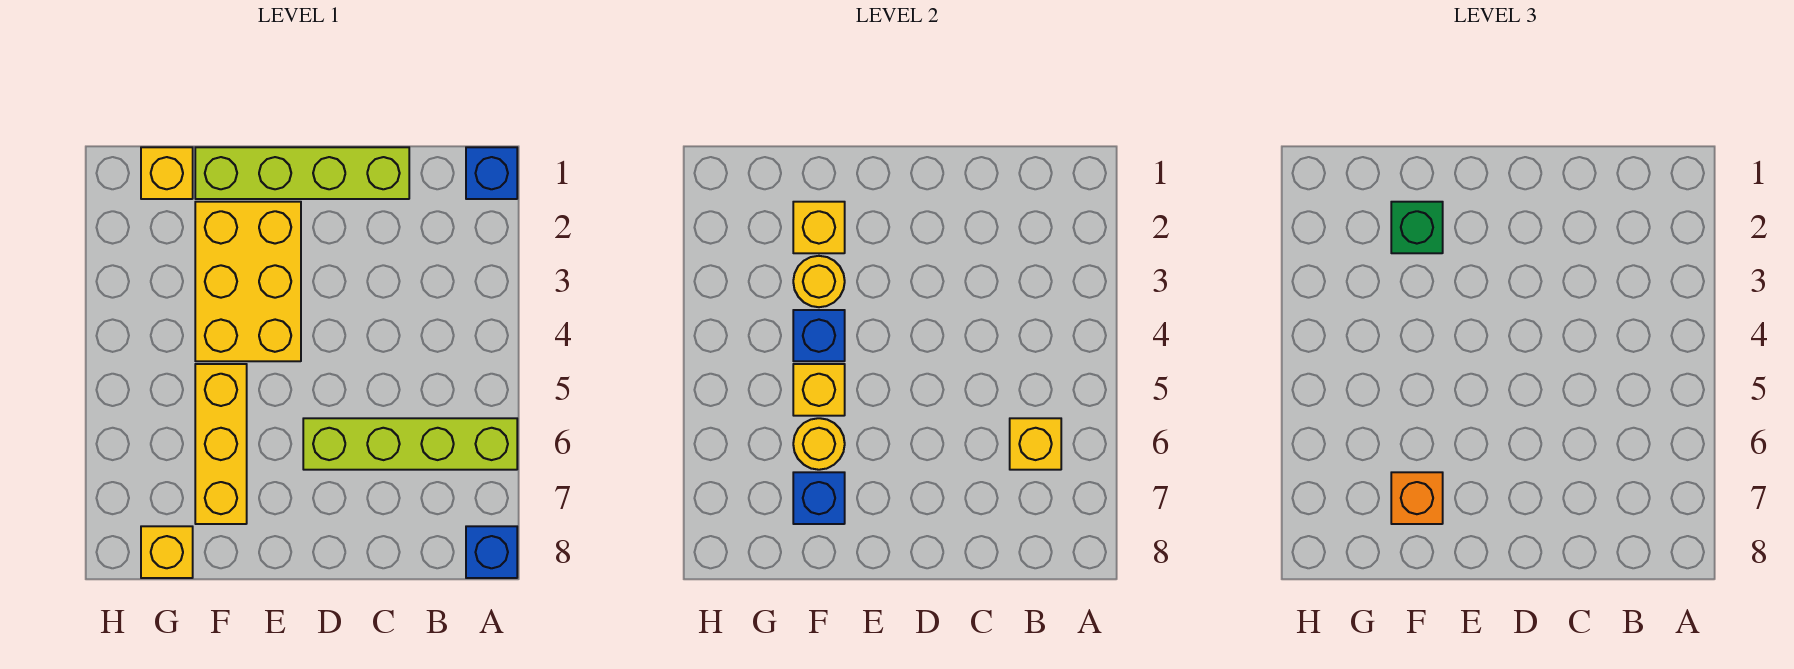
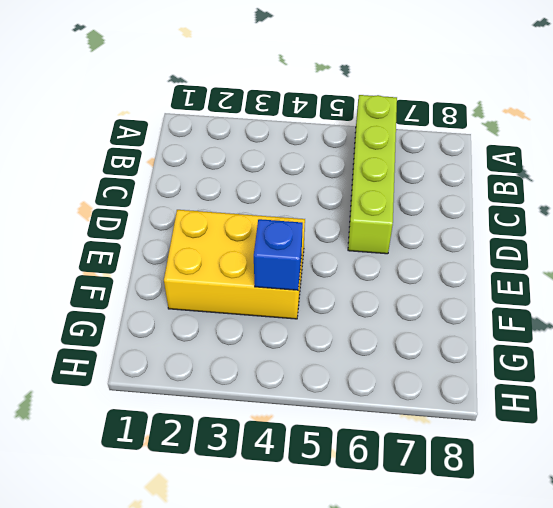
none -> blue brick A1 level 1
none -> blue brick A8 level 1
none -> lime brick C1:F1 level 1

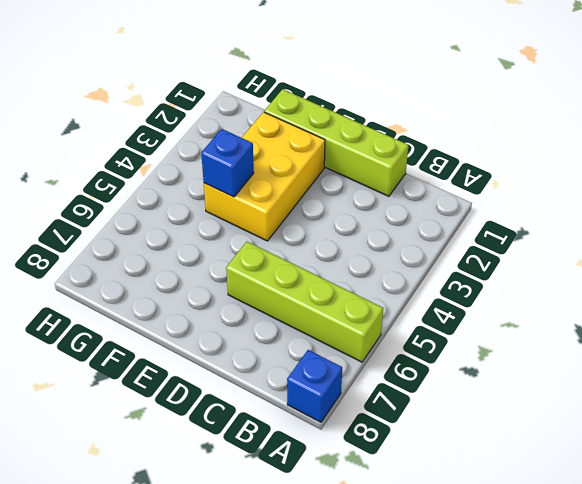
none -> blue brick A1 level 1
none -> yellow brick F5:F7 level 1
none -> yellow brick G1 level 1

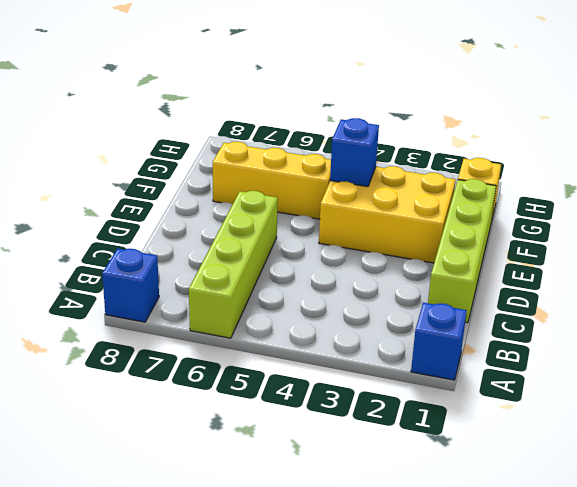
none -> yellow brick G8 level 1
none -> yellow brick B6 level 2
none -> yellow brick F2 level 2

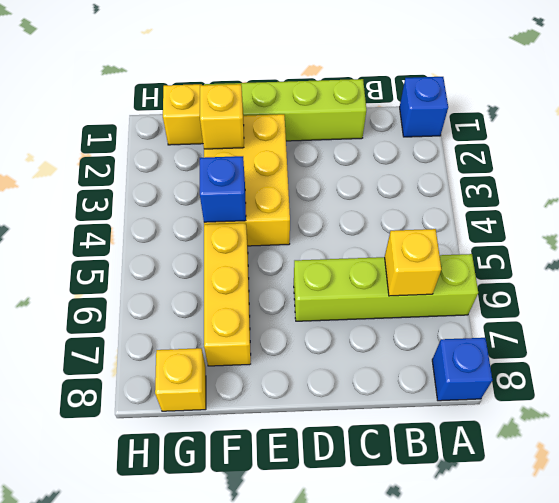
none -> yellow round brick F3 level 2
none -> yellow brick F5 level 2
none -> yellow round brick F6 level 2

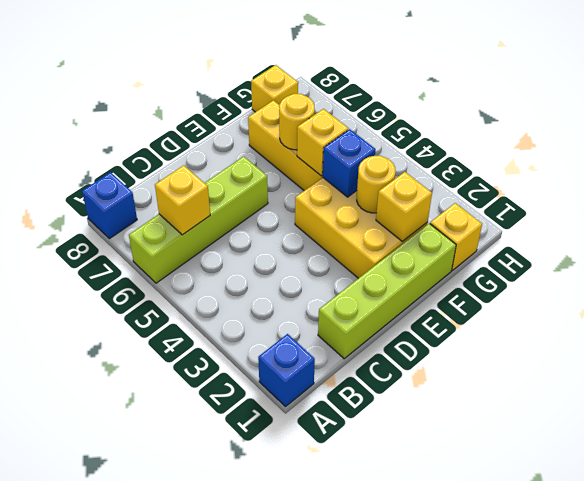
none -> blue brick F7 level 2
none -> green brick F2 level 3
none -> orange brick F7 level 3

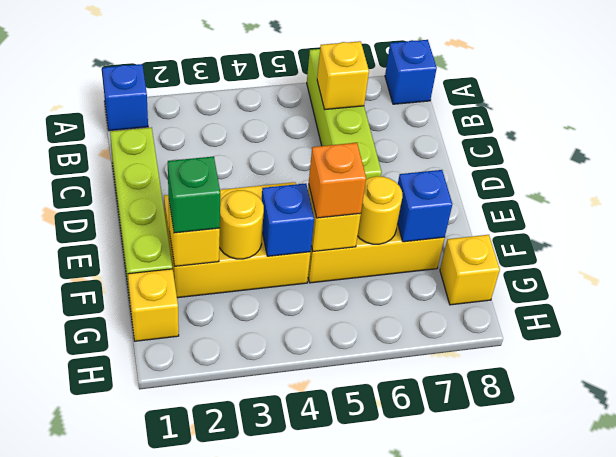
orange brick F5 level 3 -> orange brick F7 level 3

